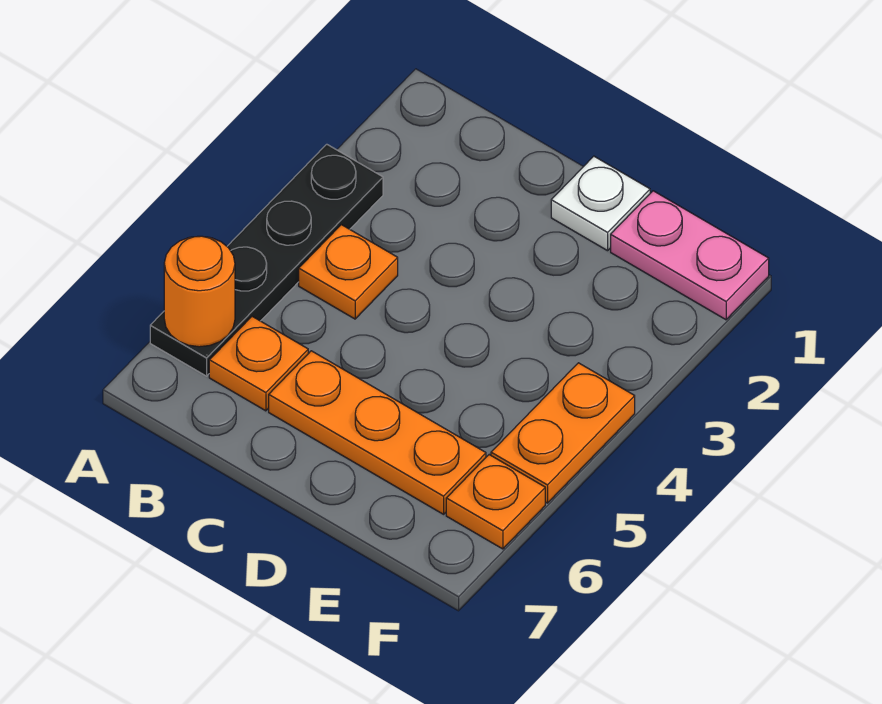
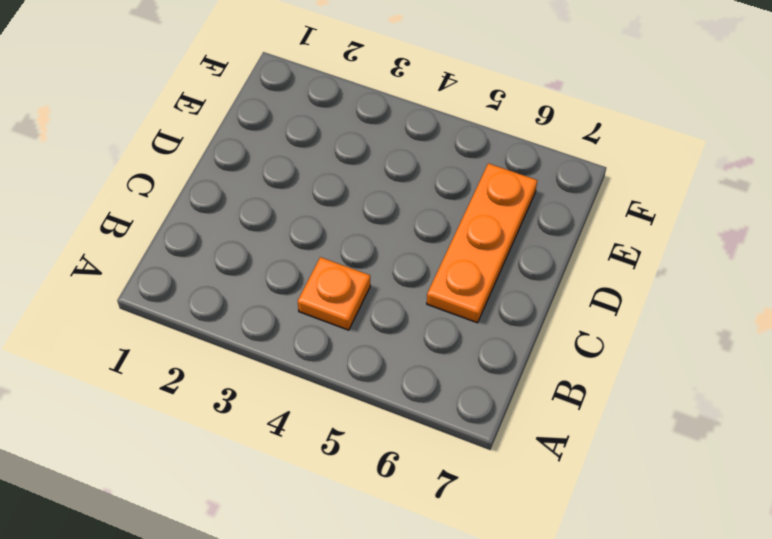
none -> black plate A3:A6 level 1
none -> orange plate B6 level 1

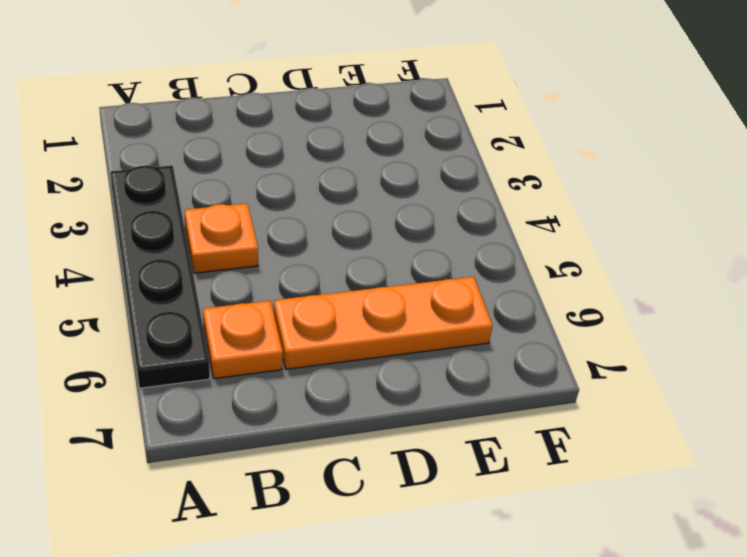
none -> white plate D1 level 1
none -> pink plate E1:F1 level 1

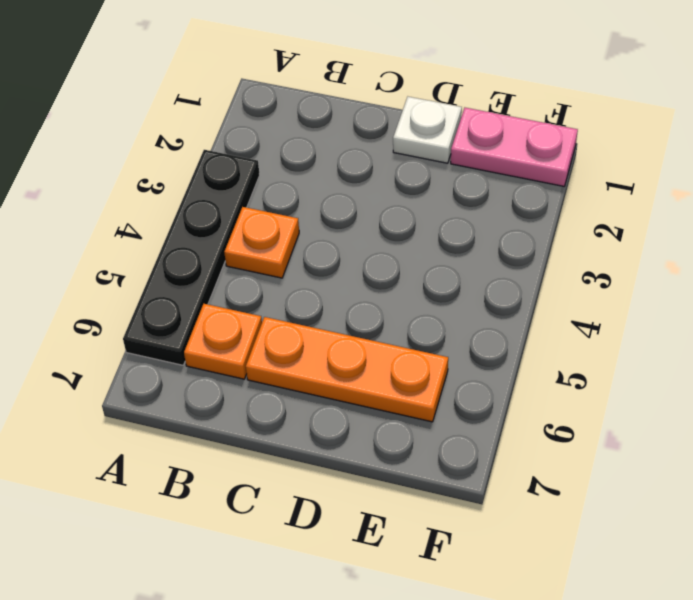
none -> orange plate F4:F5 level 1
none -> orange plate F6 level 1

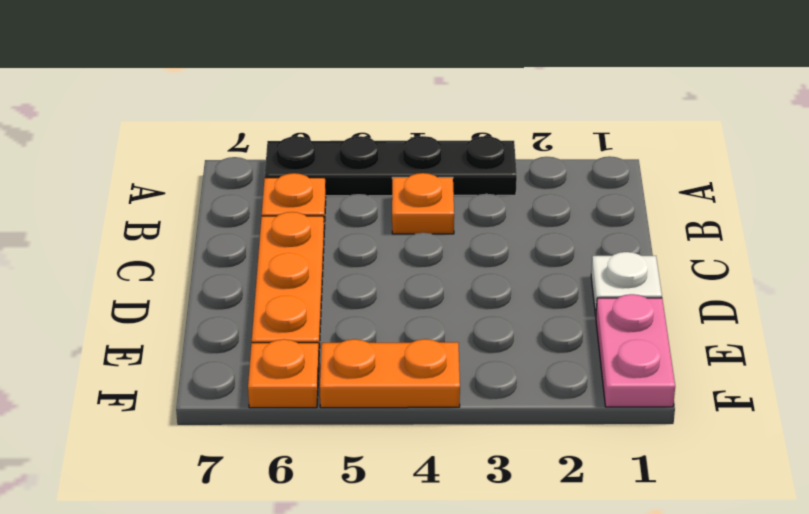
none -> orange round brick A6 level 2

